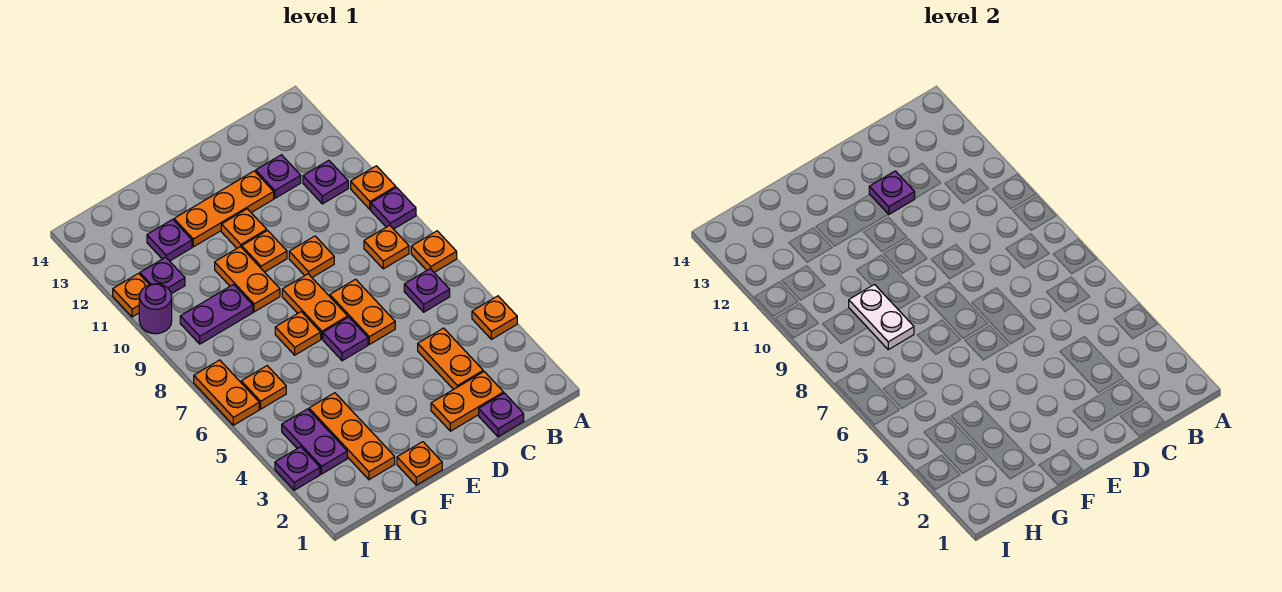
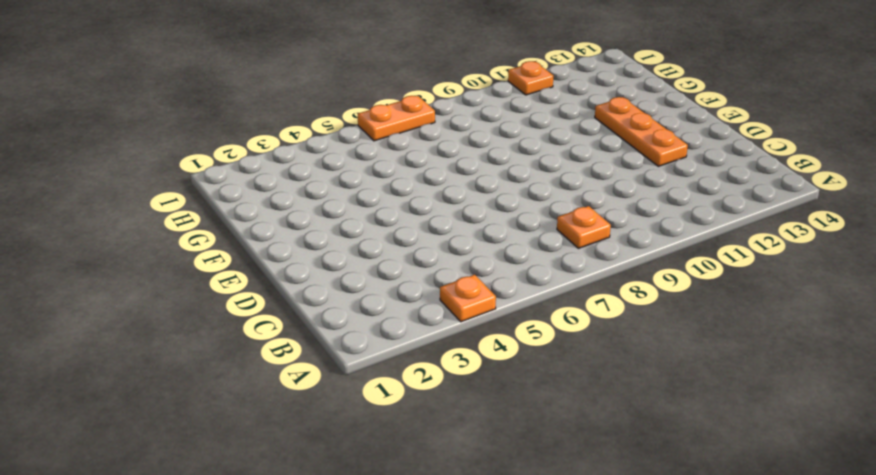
none -> orange plate A7 level 1
none -> purple plate A9 level 1
none -> orange plate A10 level 1
none -> purple plate B6 level 1

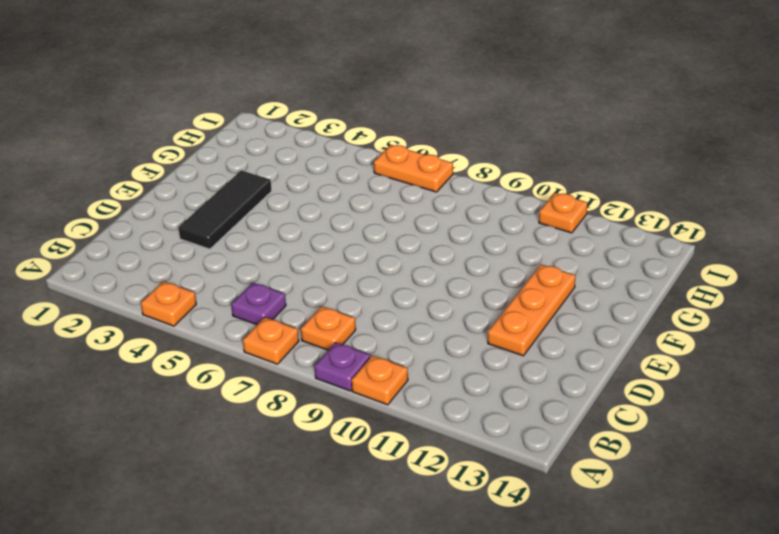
black tile D3:F3 level 1 -> none
none -> purple plate B11 level 1
none -> purple plate C1 level 1
none -> orange plate C2:D2 level 1
none -> orange plate C3:C4 level 1

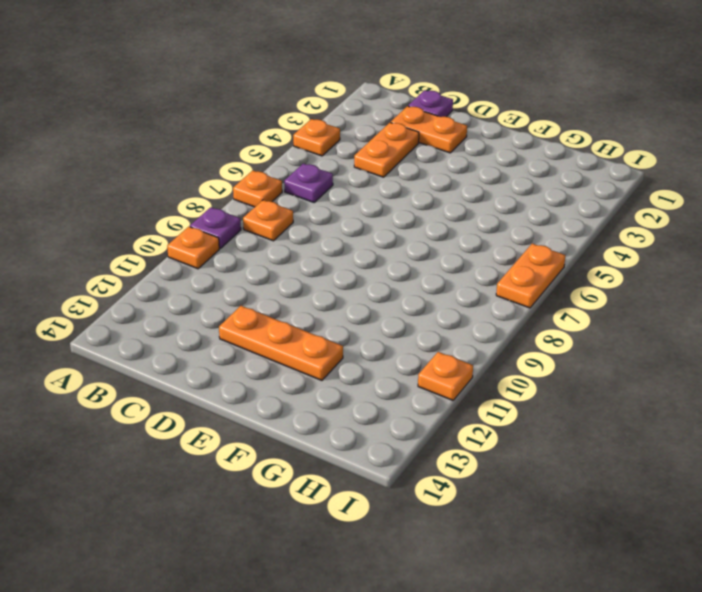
none -> purple plate B11 level 1
none -> purple plate C12 level 1
none -> orange plate D6:D7 level 1
none -> orange plate D9 level 1

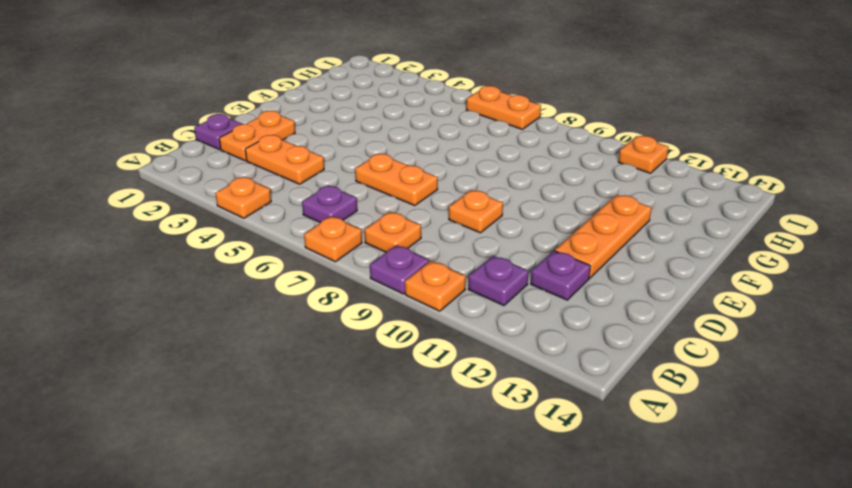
none -> purple plate E6 level 1
none -> orange plate E7:E8 level 1
none -> orange plate E10 level 1
none -> orange plate E11 level 1

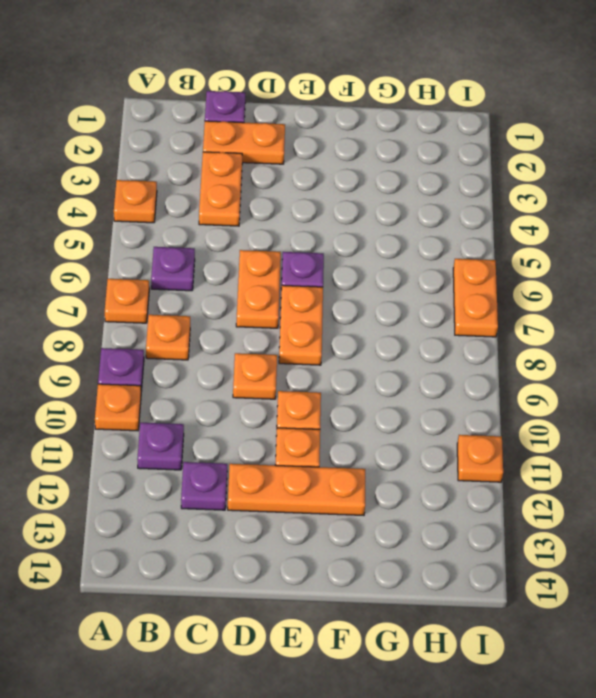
none -> orange plate F1 level 1
none -> orange plate F7 level 1
none -> orange plate F9:F10 level 1
none -> orange plate G2:G4 level 1

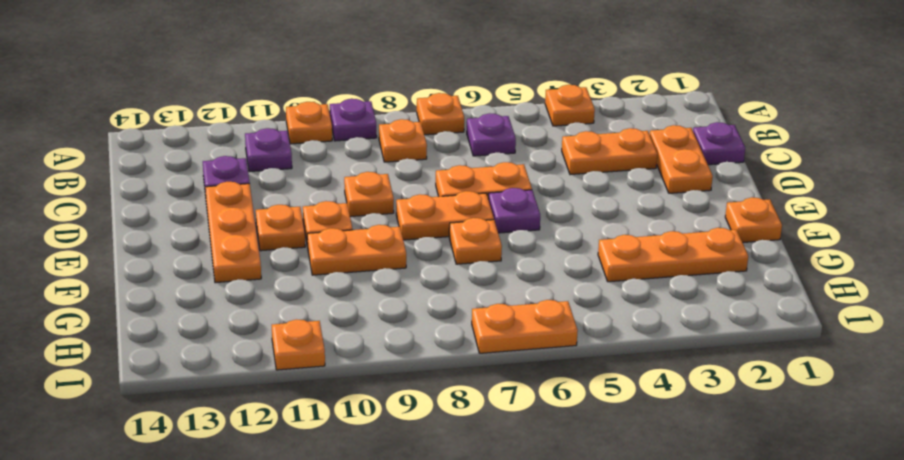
none -> purple plate G9:H9 level 1
none -> purple plate G12 level 1
none -> purple plate H3:H4 level 1
none -> orange plate H6 level 1

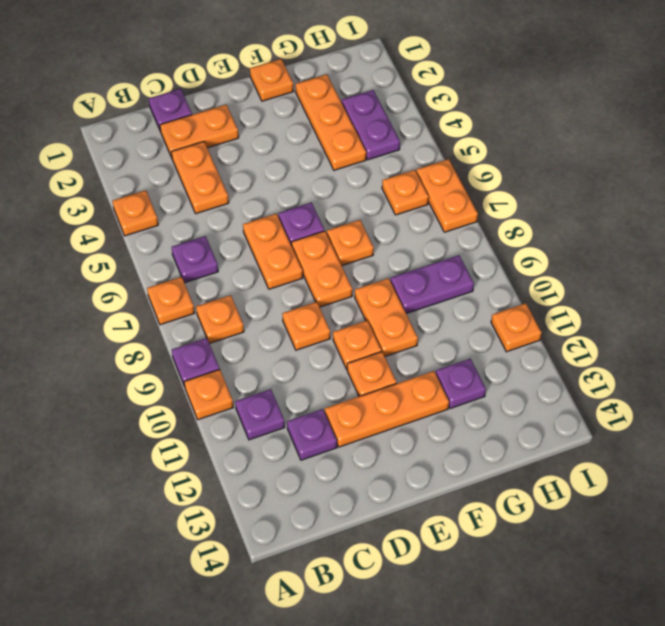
none -> purple plate H11 level 1
none -> purple plate I3 level 1
none -> purple round brick I10 level 1
none -> purple plate D12 level 2

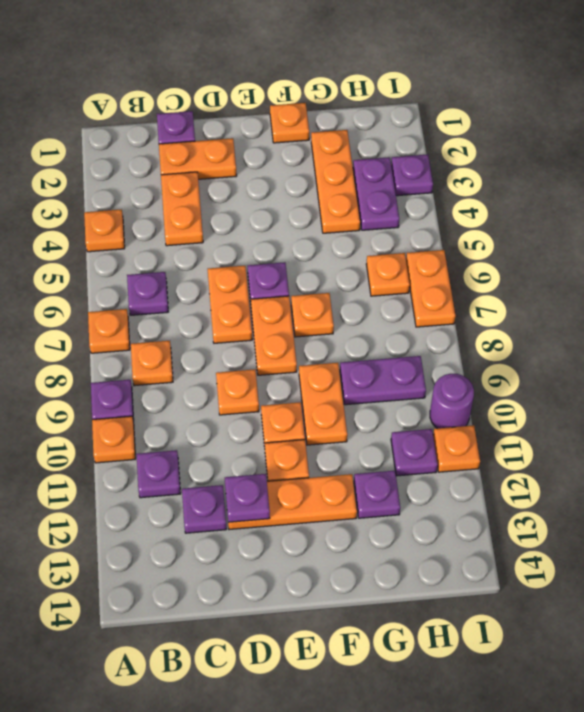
none -> white plate G8:G9 level 2

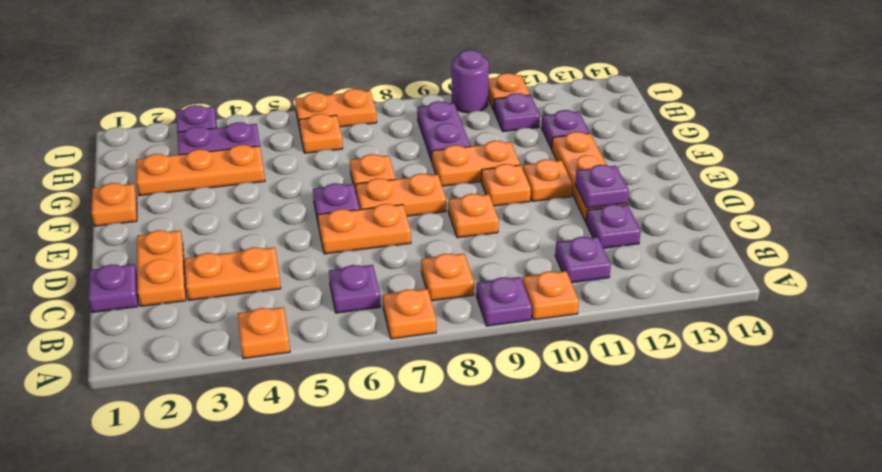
none -> white plate G8:G9 level 2

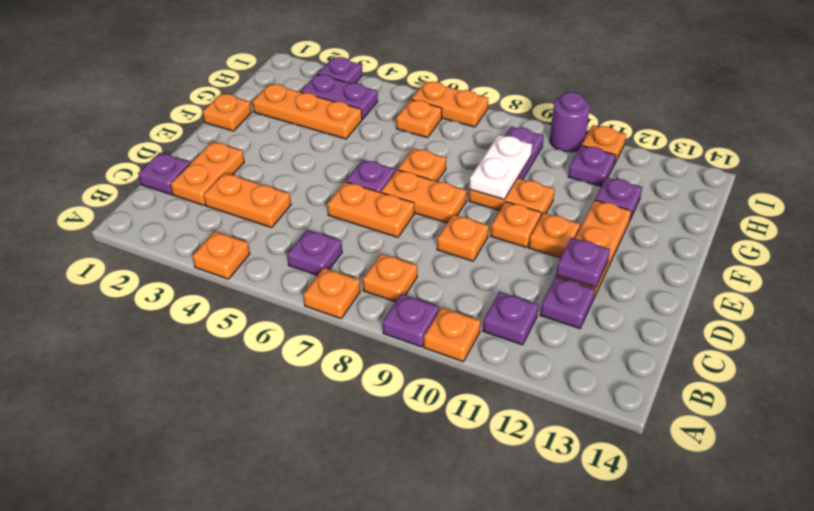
white plate F9:G9 level 2 -> white plate G8:G9 level 2

